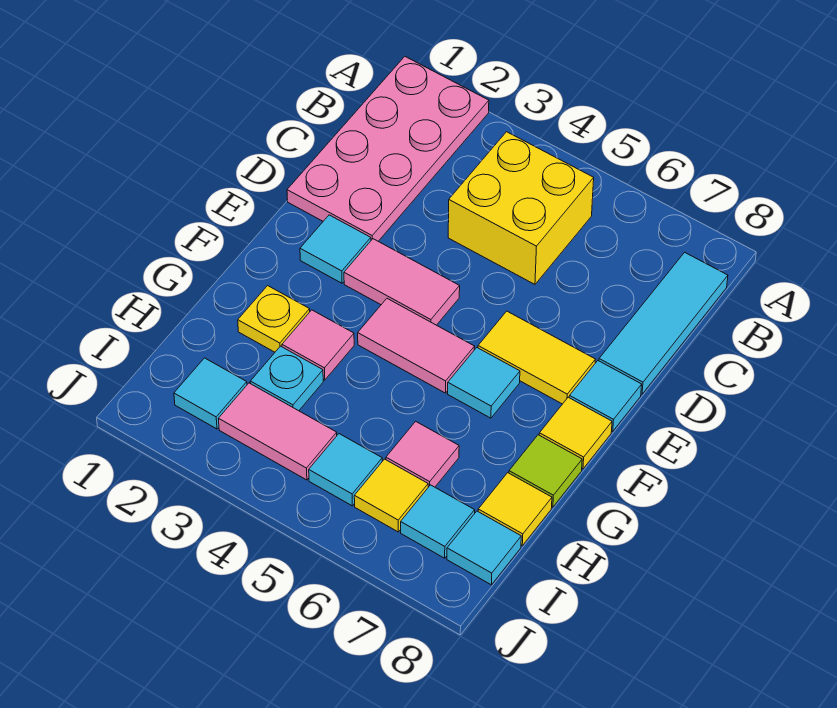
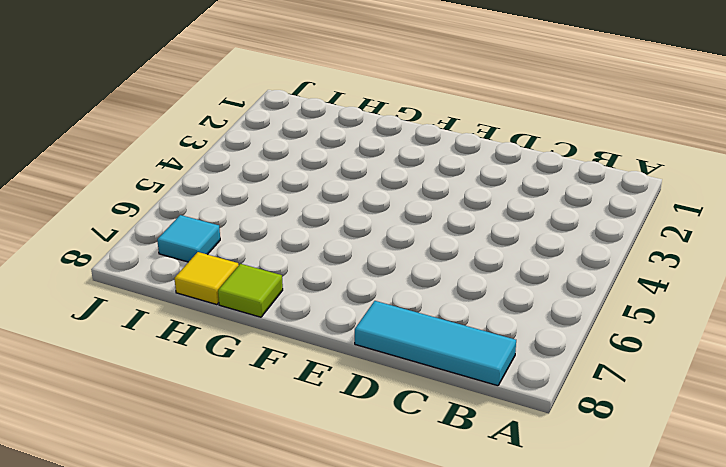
none -> pink plate A1:D2 level 1
none -> yellow brick B4:C5 level 1
none -> cyan tile E2 level 1

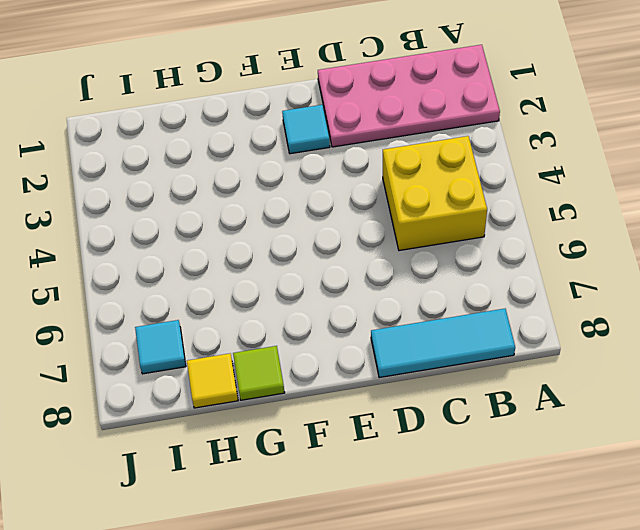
none -> pink tile E3:E4 level 1
none -> yellow tile E6:E7 level 1
none -> cyan tile E8 level 1

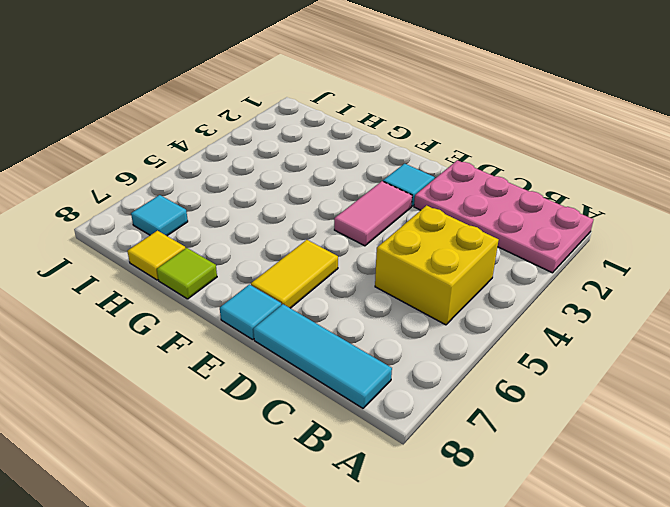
none -> pink tile F4:F5 level 1
none -> cyan tile F6 level 1
none -> yellow tile F8 level 1

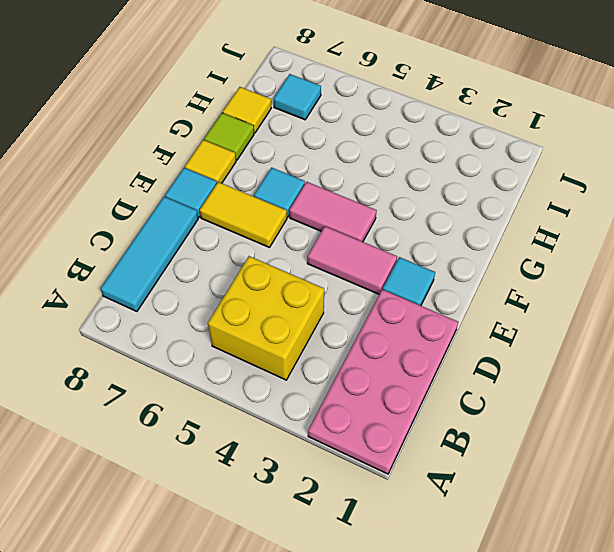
none -> yellow plate G2 level 1
none -> pink tile G3 level 1
none -> cyan plate H3 level 1

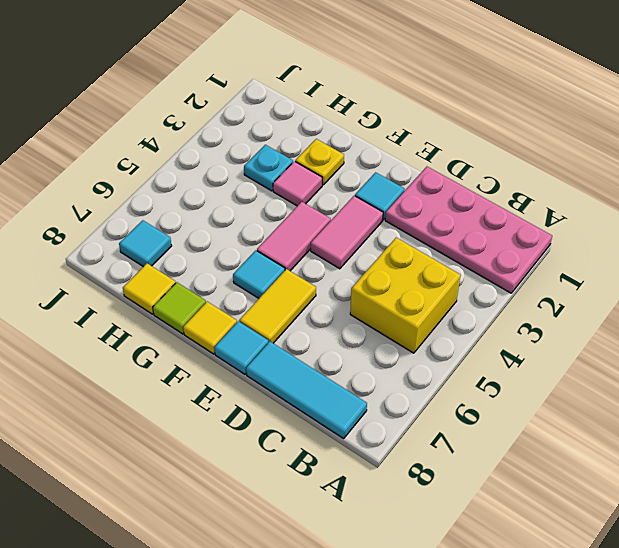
none -> pink tile H6 level 1
none -> cyan tile I2 level 1
none -> pink tile I3:I4 level 1

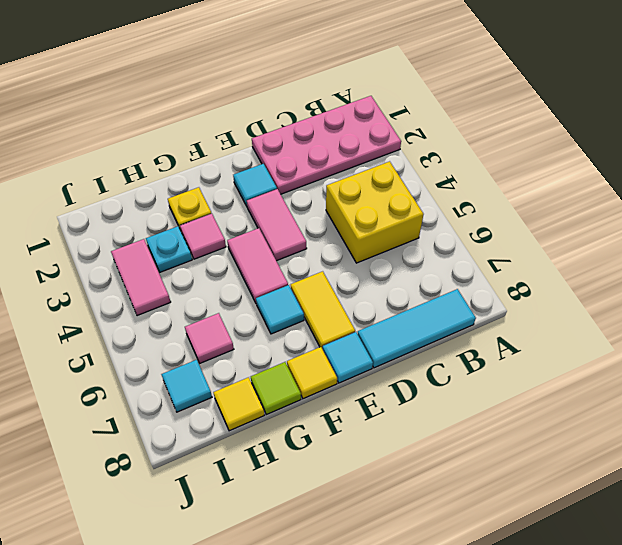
none -> cyan tile I2 level 1
none -> cyan tile I5 level 1
none -> yellow tile I6 level 1

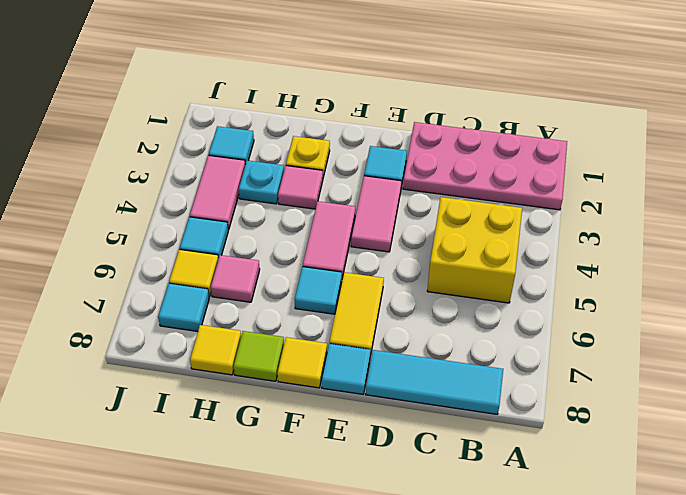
none -> cyan tile I8 level 1

